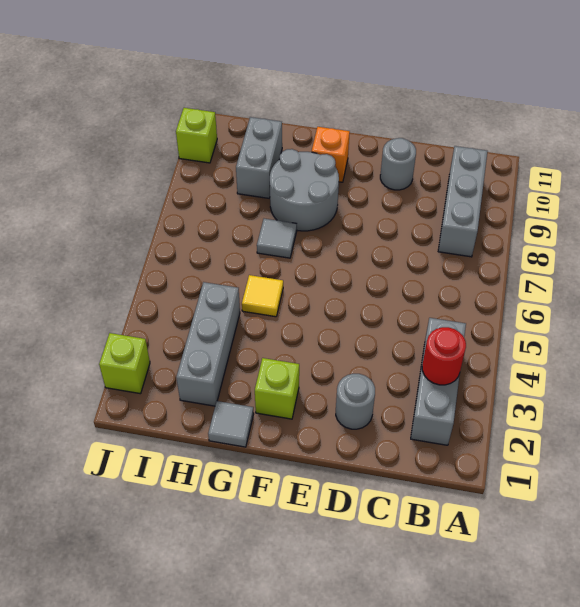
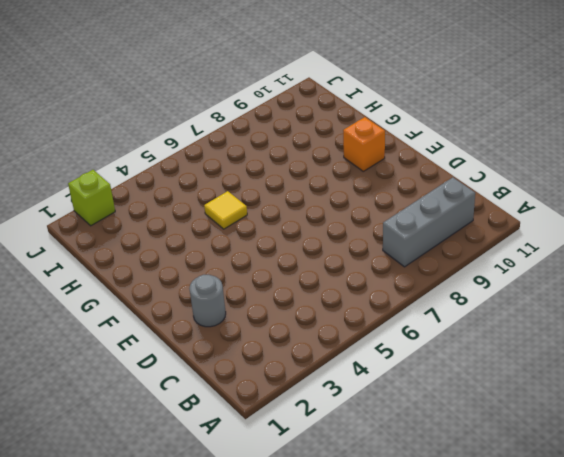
none -> grey brick B2:B4 level 1
none -> grey round brick D10 level 1
none -> lime brick F2 level 1

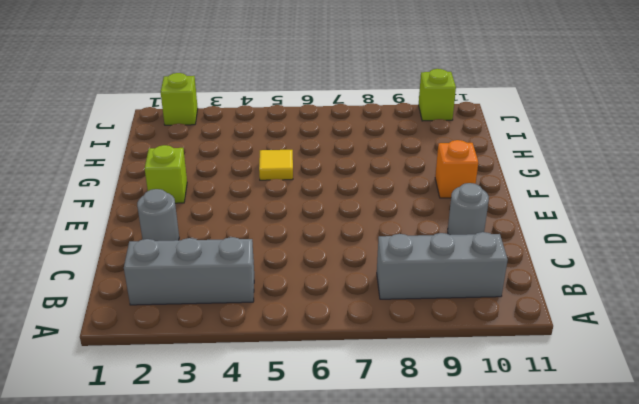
none -> grey round brick F8:G9 level 1
none -> grey tile G1 level 1
none -> grey tile G7 level 1

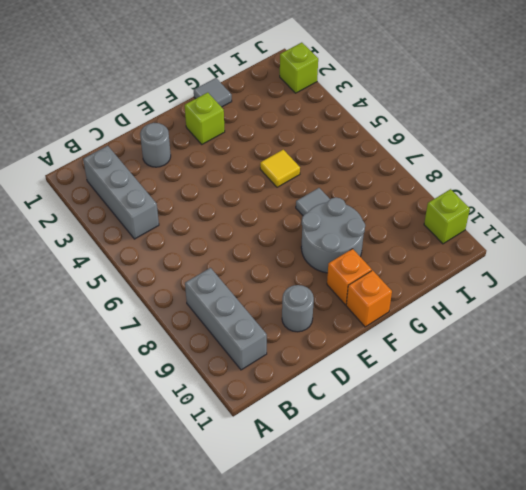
orange brick F11 level 1 -> none
none -> grey brick H2:H4 level 1
none -> grey brick H9:H10 level 1
none -> red round brick B3 level 2

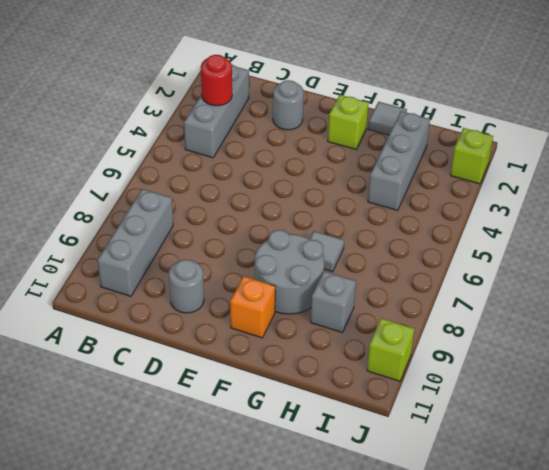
grey brick H9 level 1 -> grey brick H9:H10 level 1
none -> yellow tile G5 level 1

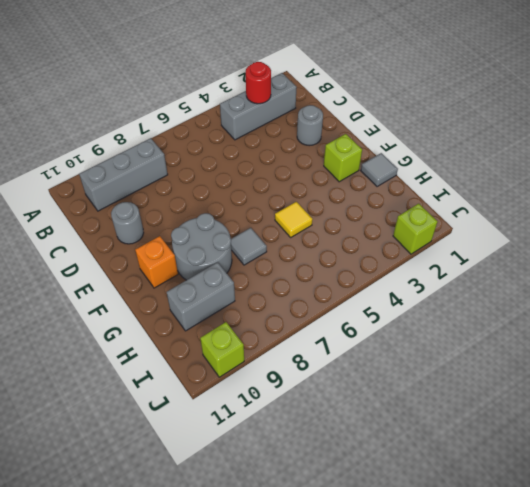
none -> grey brick H2:H4 level 1

